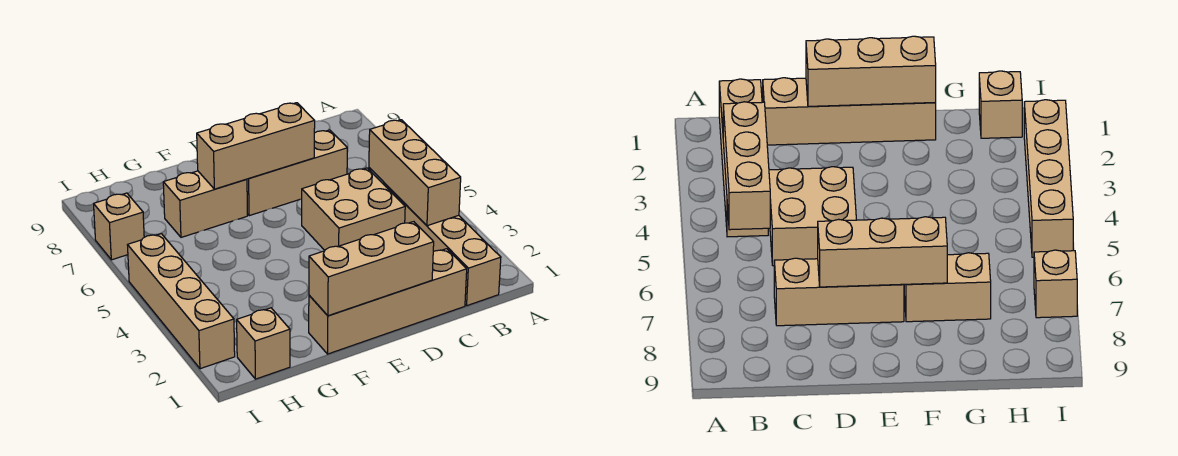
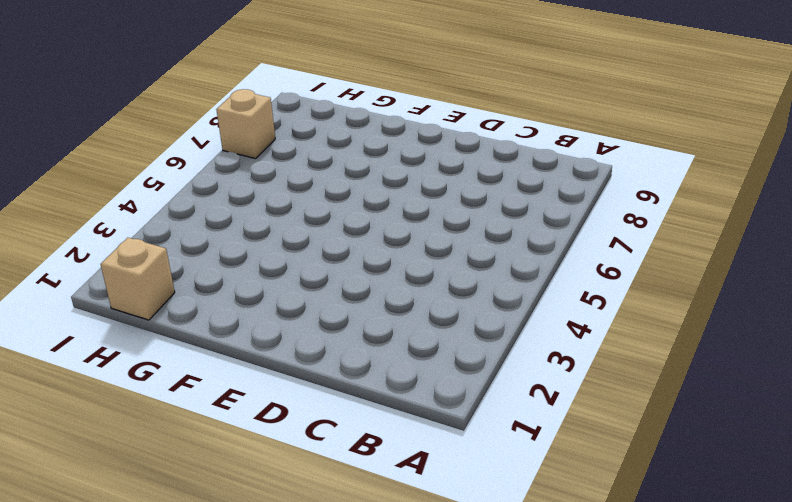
none -> tan brick B1:B4 level 1
none -> tan brick C1:F1 level 1

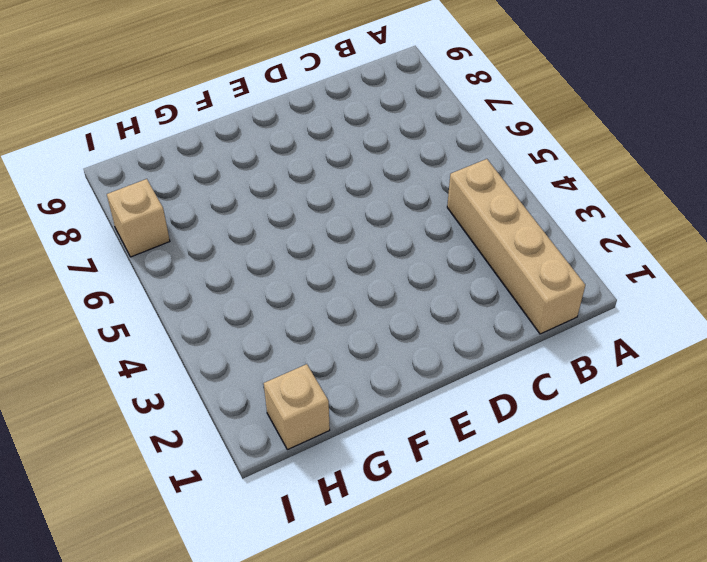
none -> tan brick C1:F1 level 1
none -> tan brick C4:D5 level 1

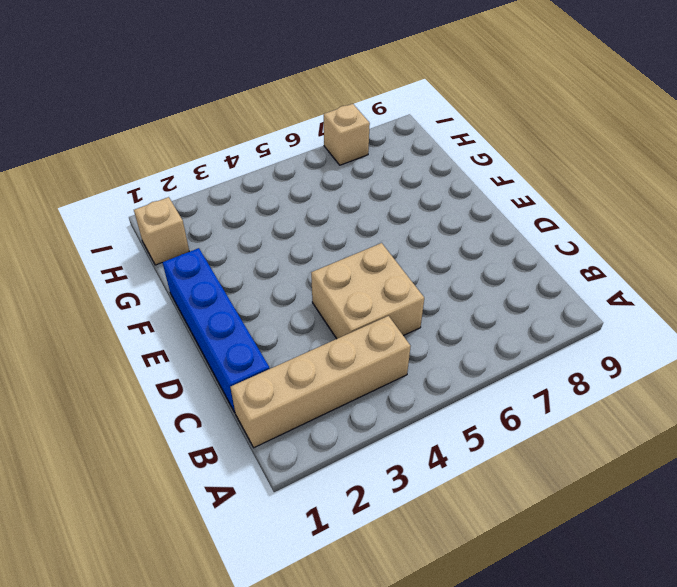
blue brick C1:F1 level 1 -> tan brick C1:F1 level 1
none -> tan brick C7:E7 level 1
none -> tan brick F7:G7 level 1

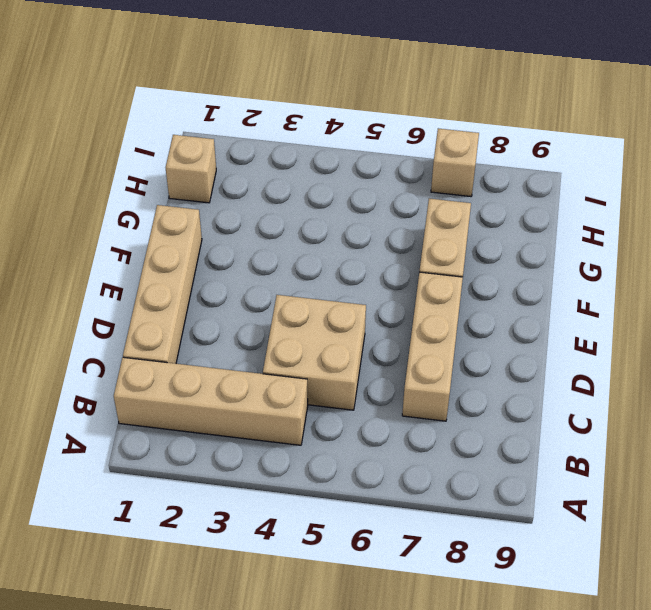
none -> tan brick I2:I5 level 1
none -> tan brick B3:B5 level 2

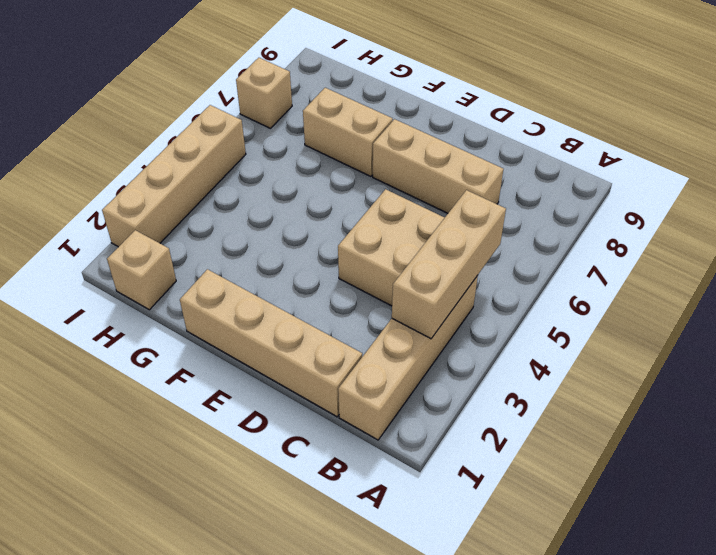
none -> tan brick D1:F1 level 2
none -> tan brick D7:F7 level 2

